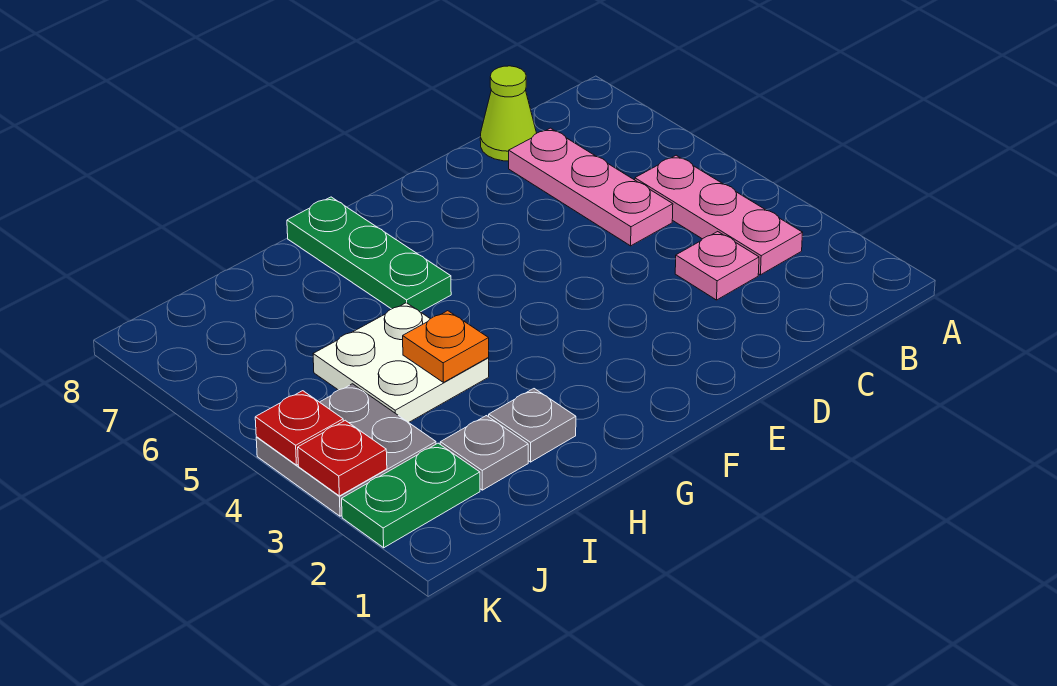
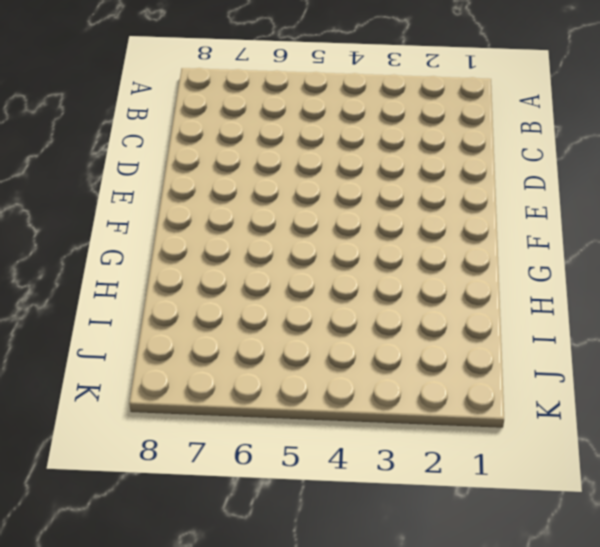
none -> pink plate B3:B5 level 1
none -> pink plate C3 level 1
none -> pink plate C5:C7 level 1

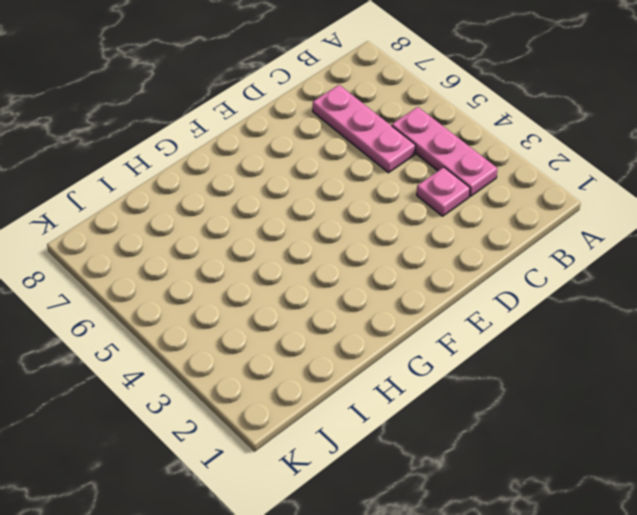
none -> lime cone C8 level 1
none -> green plate G6:G8 level 1
none -> grey plate H2 level 1

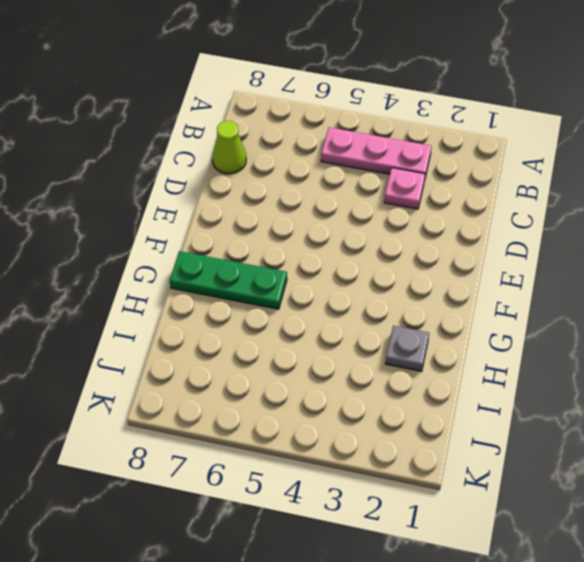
none -> pink plate C5:C7 level 1
none -> white plate H4:I5 level 1
none -> grey plate I2 level 1

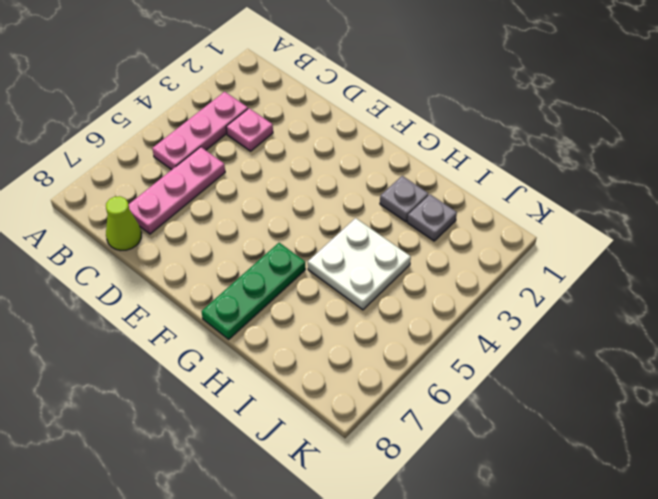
none -> green plate J2:K2 level 1
none -> grey plate J3:K4 level 1
none -> orange plate H4 level 2

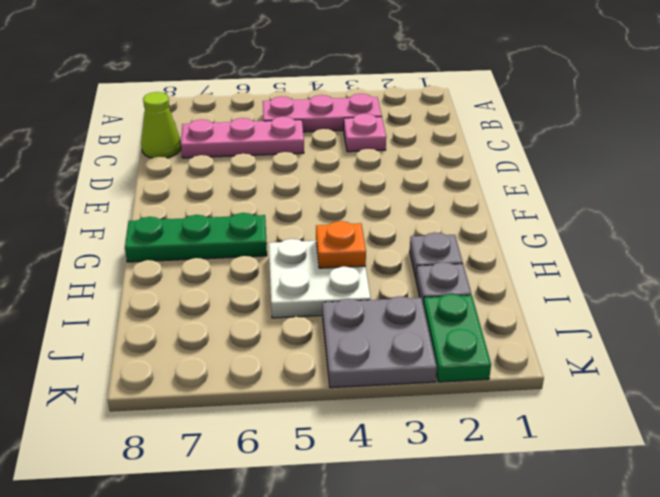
none -> red plate K3 level 2
none -> red plate K4 level 2

